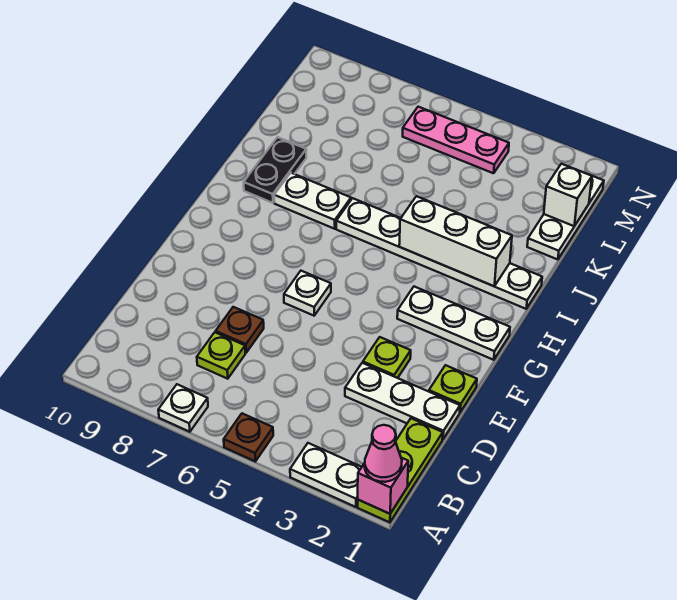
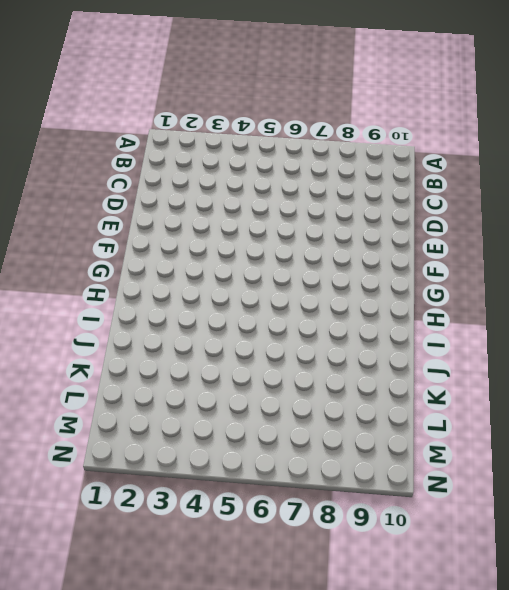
none -> lime plate A1:C1 level 1
none -> white plate A2:A3 level 1
none -> brown plate A5 level 1

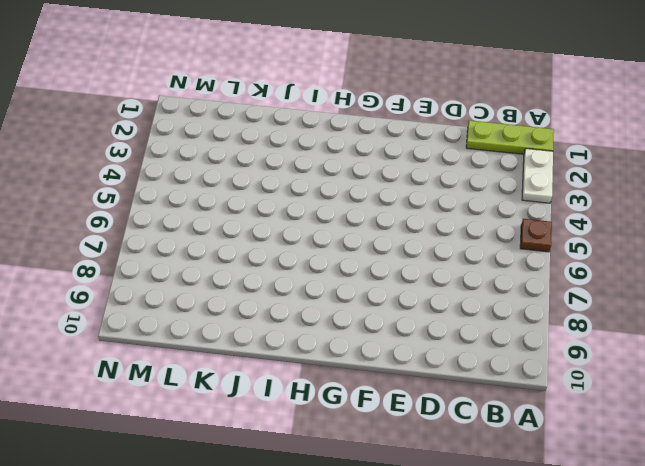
none -> white plate A7 level 1
none -> lime plate C7 level 1
none -> white plate D1:D3 level 1

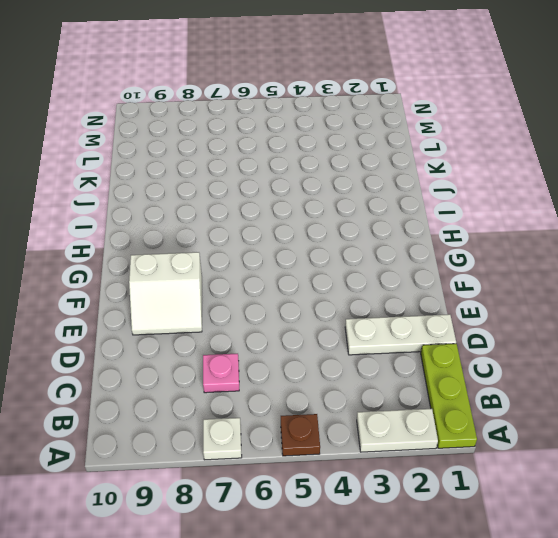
pink plate C7 level 1 -> lime plate C7 level 1
white slope E8:F9 level 1 top F -> none
none -> brown plate D7 level 1
none -> lime plate E1 level 1
none -> lime plate E3 level 1

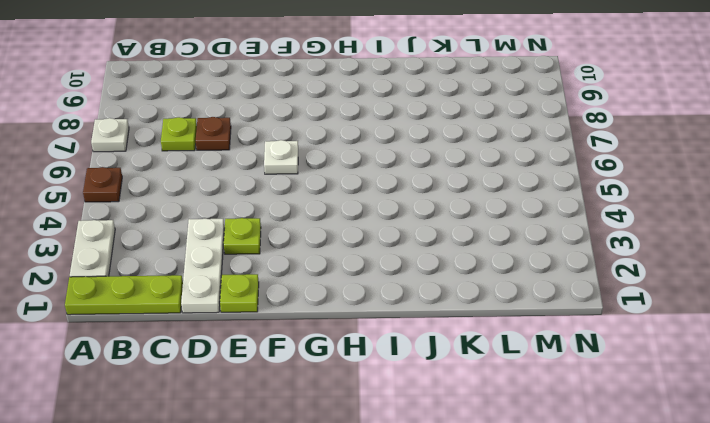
none -> white plate G1:G3 level 1
none -> white plate I1:I6 level 1
none -> white plate I7:I8 level 1

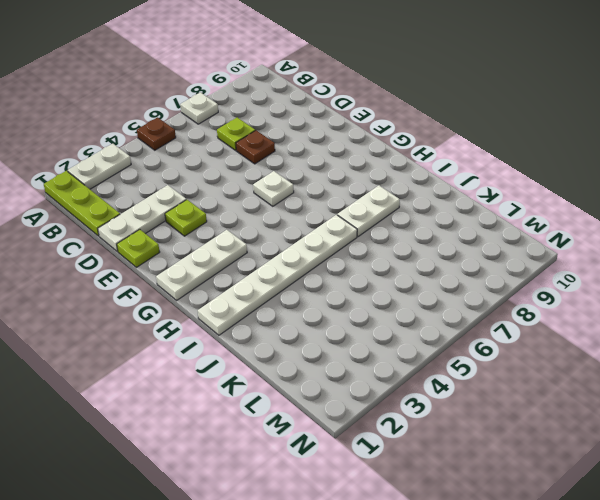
none -> black plate I9:J9 level 1
none -> white plate K1:M1 level 1
none -> pink plate M4:M6 level 1

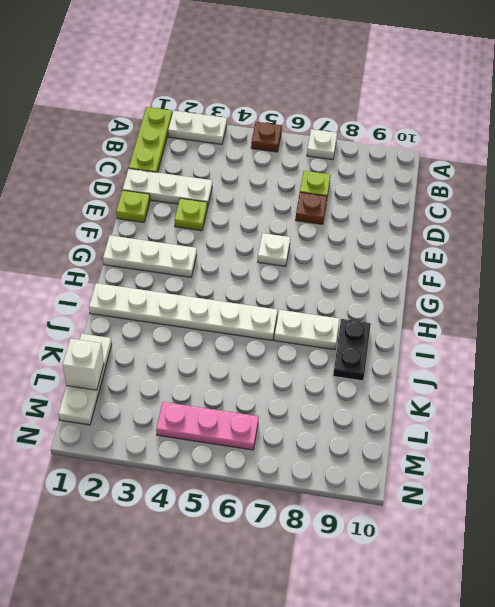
none -> pink brick A1 level 2
none -> white brick I2:I4 level 2
none -> pink cone A1 level 3

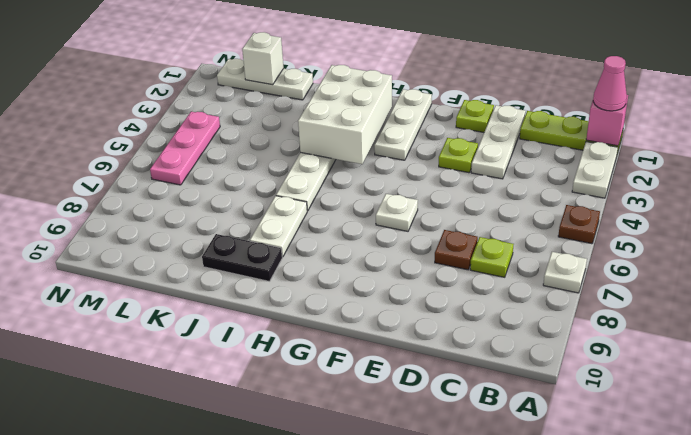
white brick H2:I4 level 2 -> white brick I2:I4 level 2

